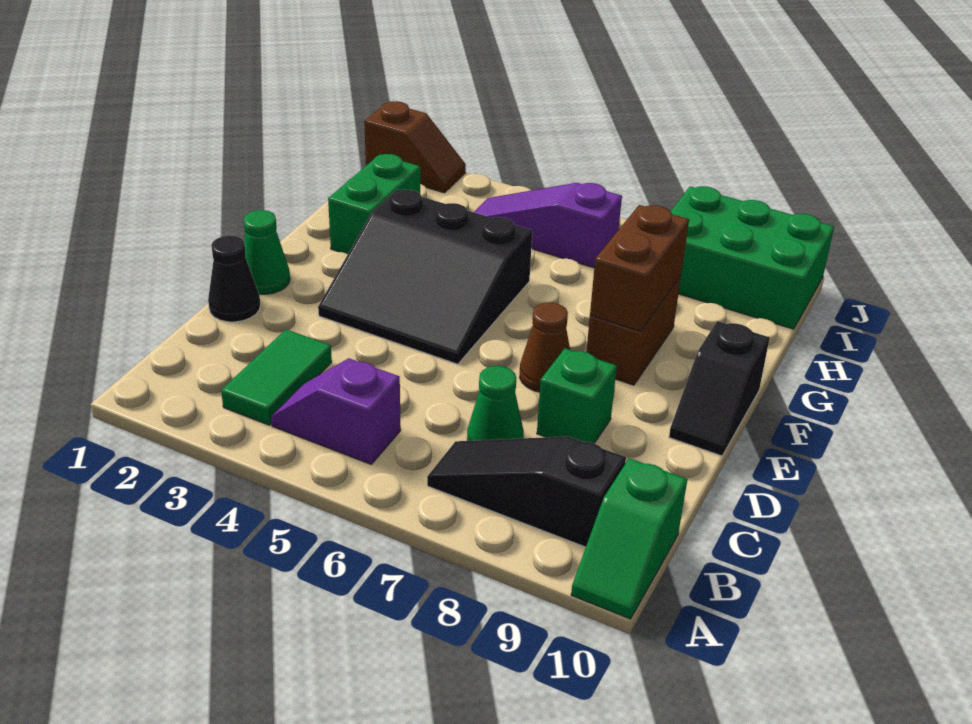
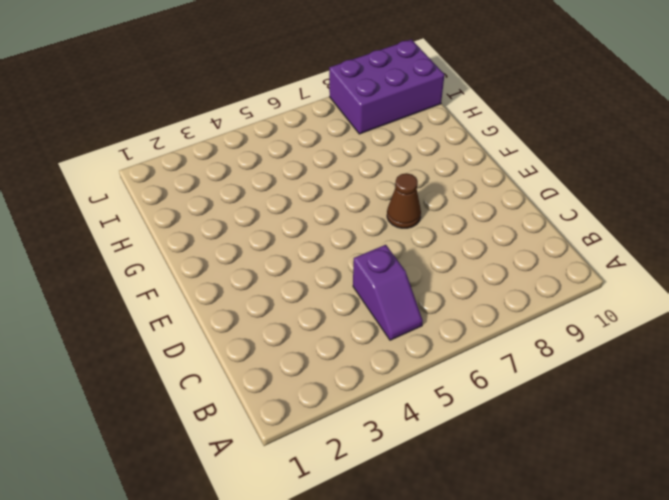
purple slope B5:C5 level 1 top C -> purple slope B4:B5 level 1 top 5
purple brick I8:J10 level 1 -> green brick I8:J10 level 1
none -> green slope A10:B10 level 1 top B
none -> green tile B3:C3 level 1
none -> black slope B7:B9 level 1 top 9

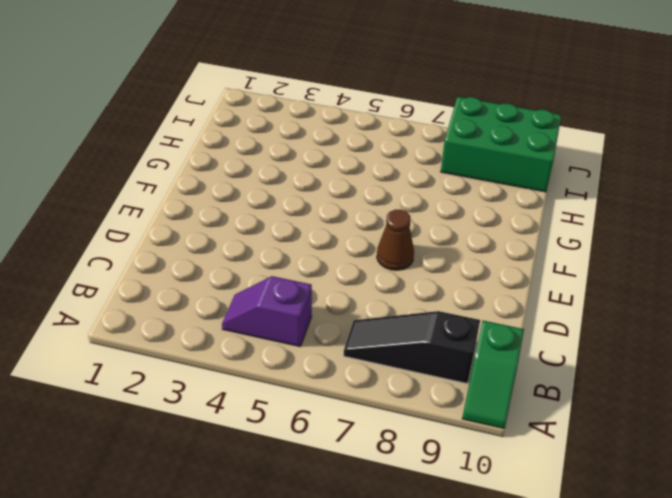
none -> green tile B3:C3 level 1
none -> green cone C7 level 1
none -> black cone D1 level 1

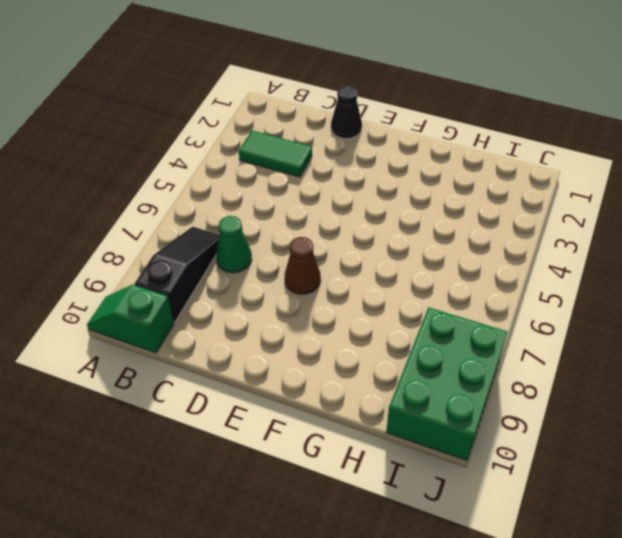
none -> purple slope B4:B5 level 1 top 5
none -> green brick D8 level 1
none -> green cone E1 level 1

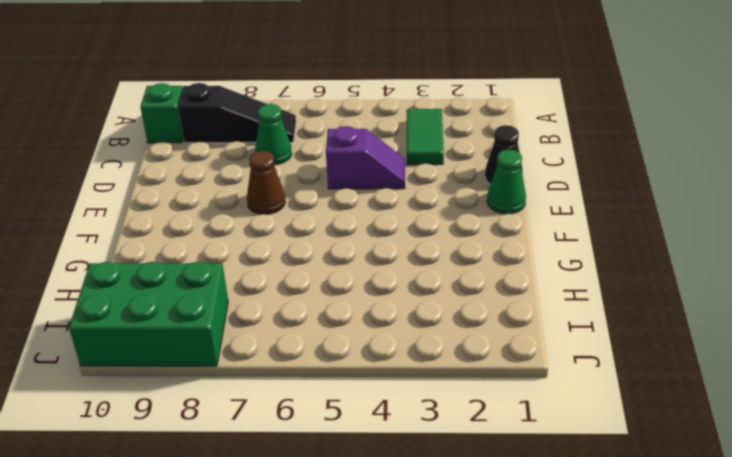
purple slope D4:D5 level 1 top 5 -> purple slope B4:B5 level 1 top 5
none -> green brick D8 level 1
none -> black slope E3:G5 level 1 top G
none -> black slope E10:F10 level 1 top F

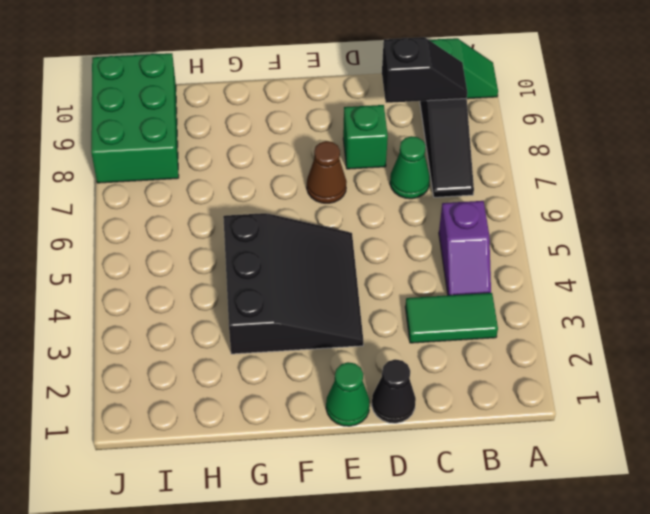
black slope B9:C9 level 2 top C -> black slope E10:F10 level 1 top F
none -> brown brick F8:G8 level 1
none -> green brick G2:H2 level 1
none -> purple slope I4:I6 level 1 top 6

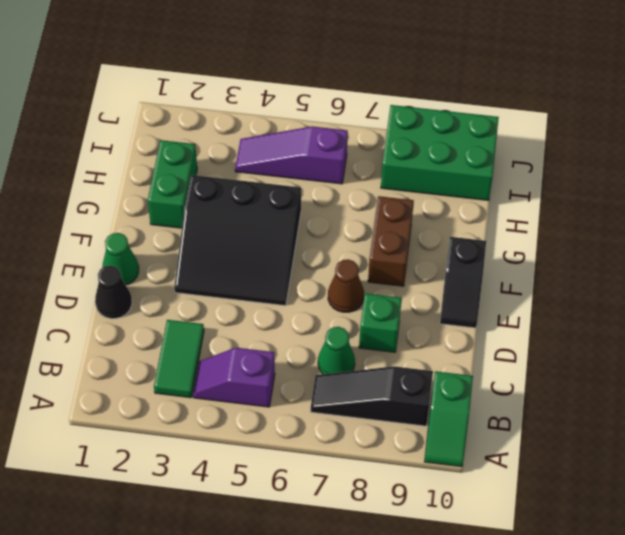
none -> brown slope J1:J2 level 1 top 1
none -> brown brick F8:G8 level 2

